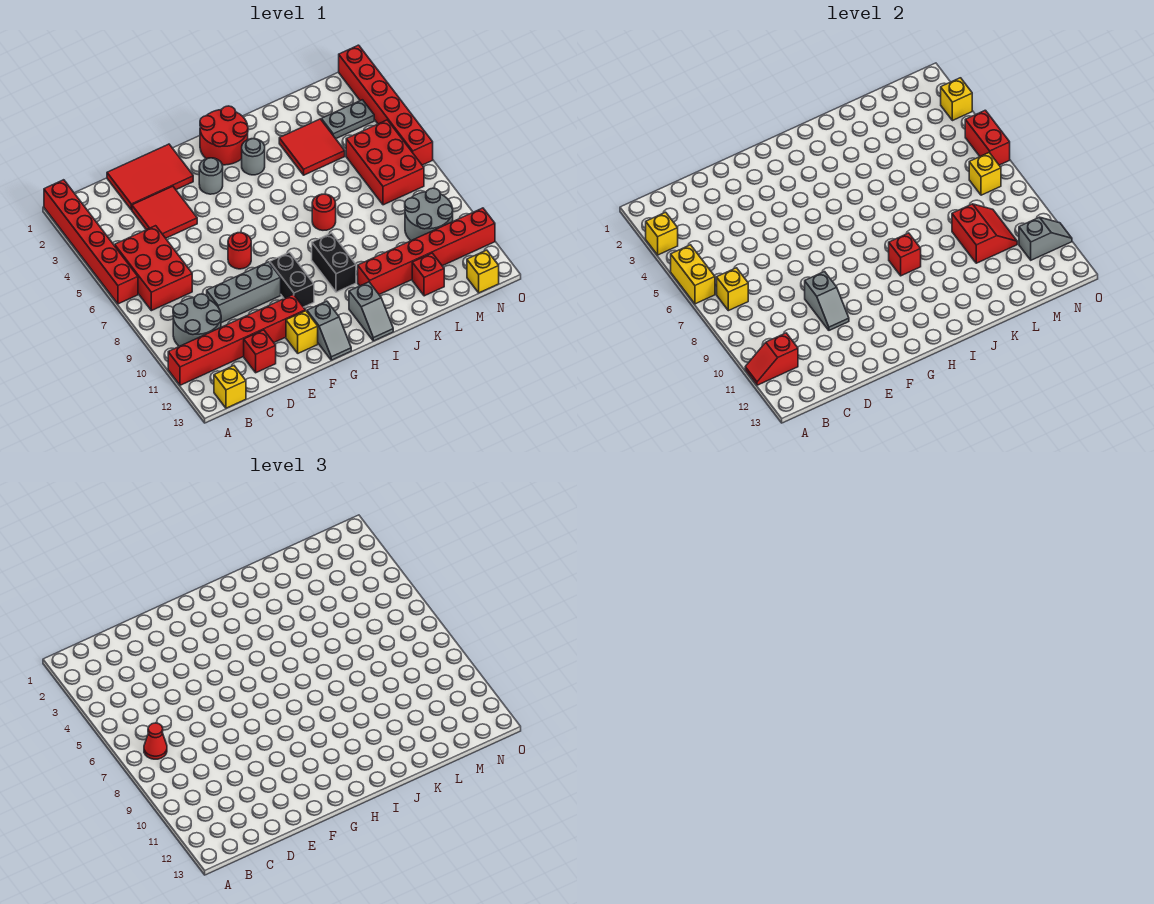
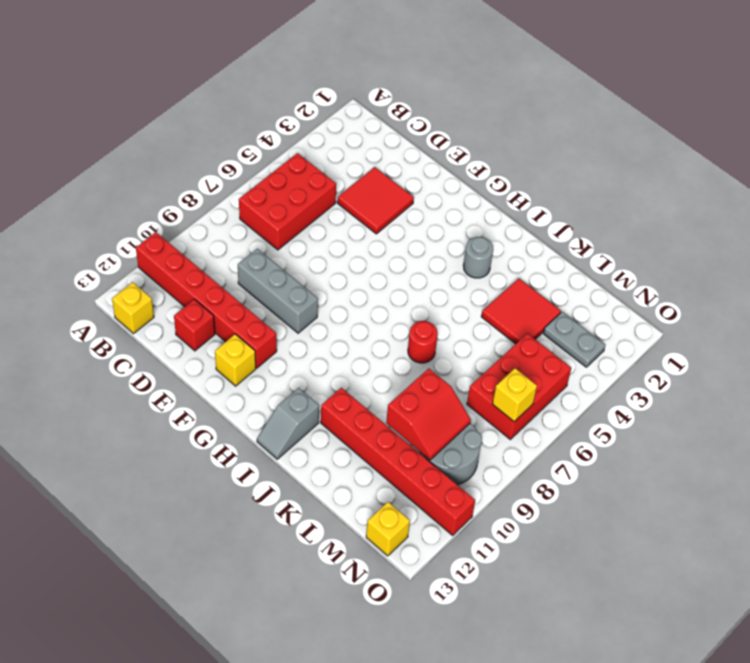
none -> red brick A1:A6 level 1
none -> grey round brick B9:C10 level 1
none -> red tile D1:F2 level 1
none -> red round brick F7 level 1

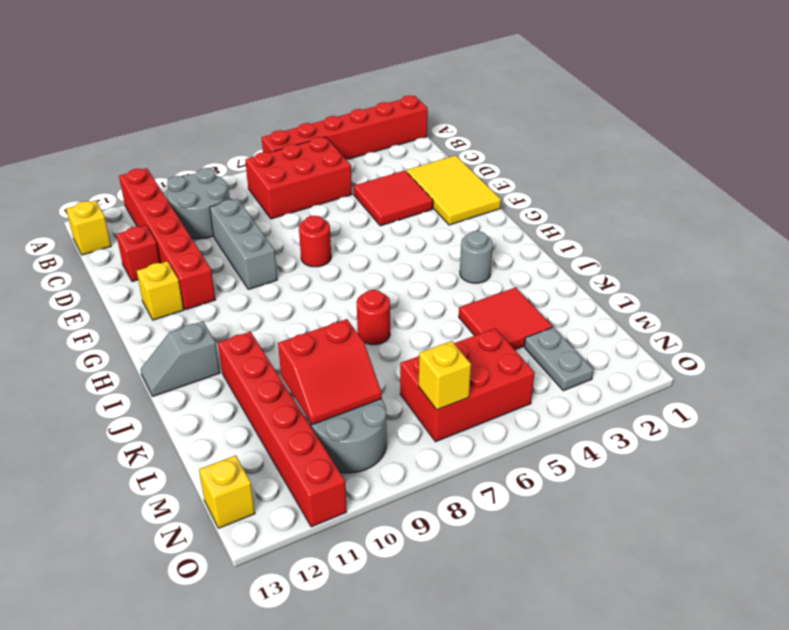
yellow tile D1:F2 level 1 -> red tile D1:F2 level 1
none -> grey round brick G3 level 1
none -> black brick G9:G10 level 1
none -> grey slope G12:G13 level 1 top 12
none -> red round brick H1:I2 level 1

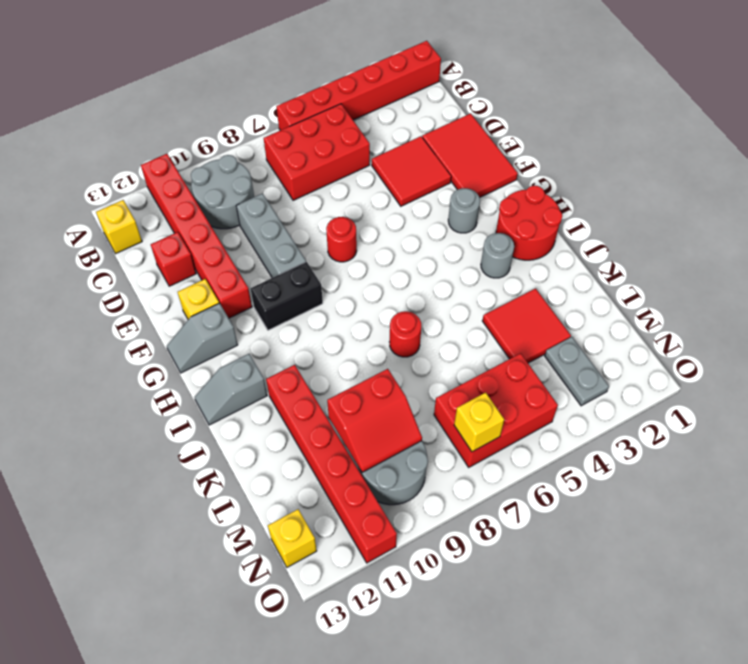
none -> black brick I9:I10 level 1
none -> red brick L12 level 1
none -> red brick O1:O6 level 1
none -> yellow brick A3 level 2

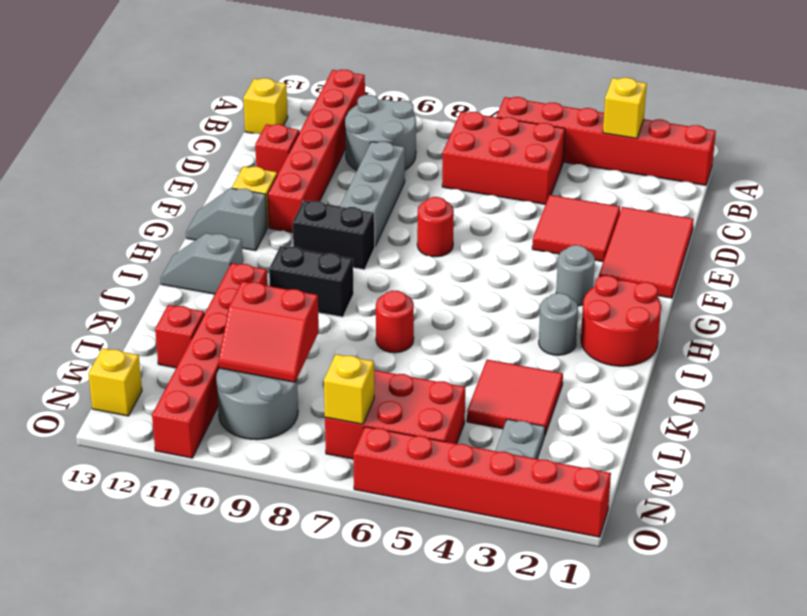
none -> yellow brick A5:A6 level 2
none -> red slope A11:B11 level 2 top B
none -> yellow brick B7 level 2
none -> grey slope E9:E10 level 2 top 9

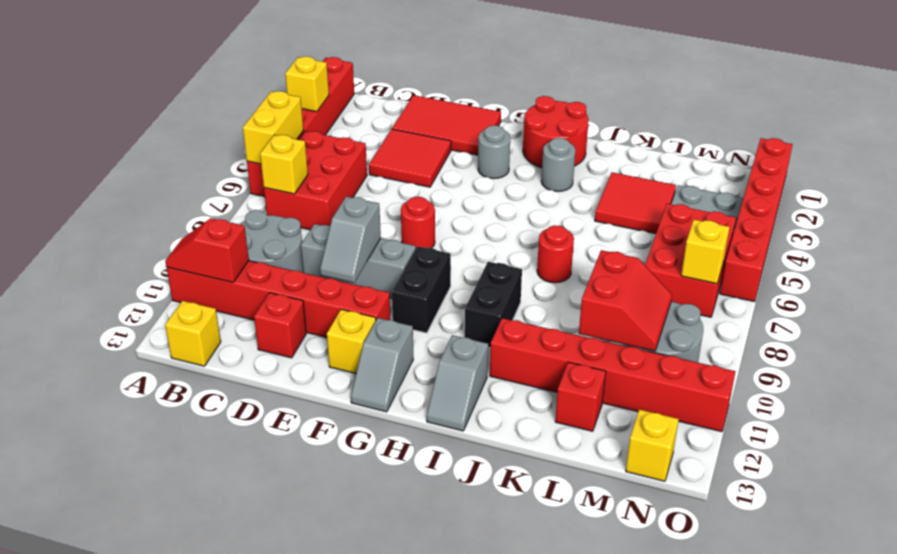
none -> red brick I9 level 2
none -> grey slope N11:O11 level 2 top N
none -> yellow brick O3 level 2
none -> red brick O5:O6 level 2

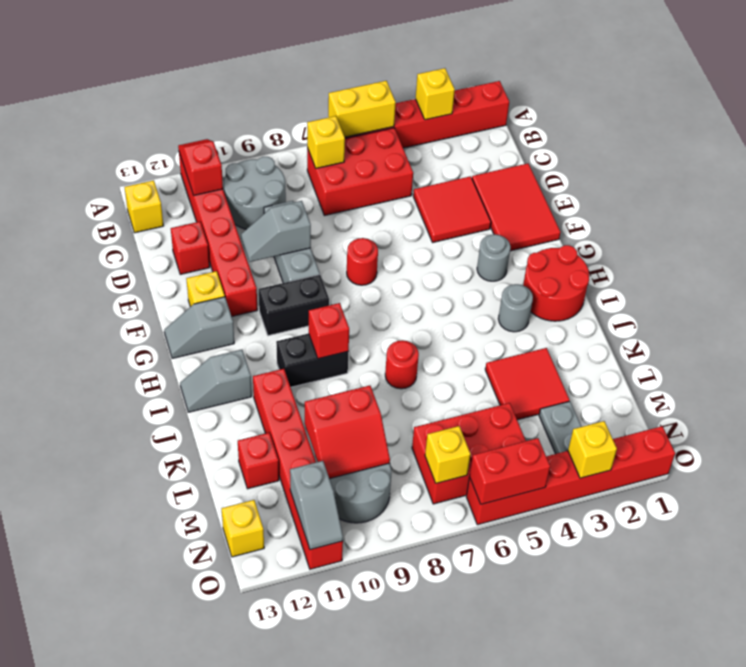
none -> red cone B7 level 3

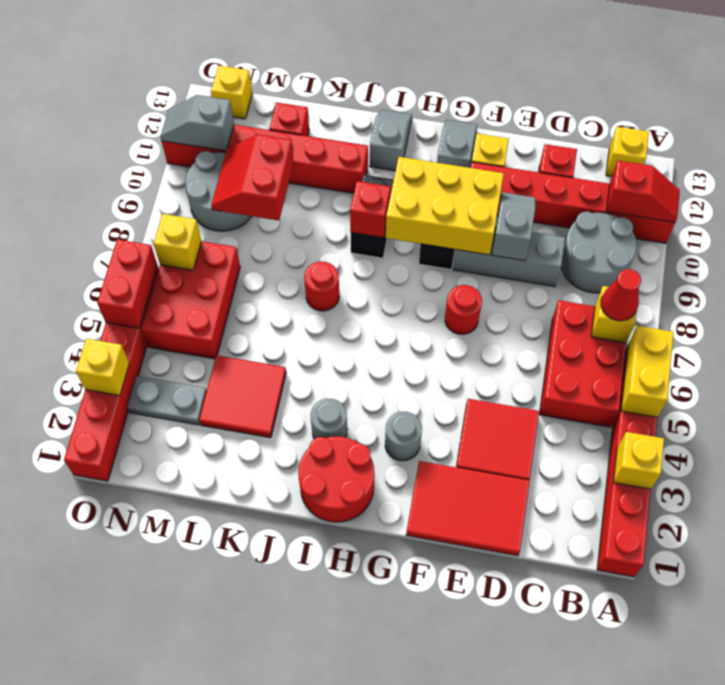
yellow brick F9:H10 level 2 -> none

